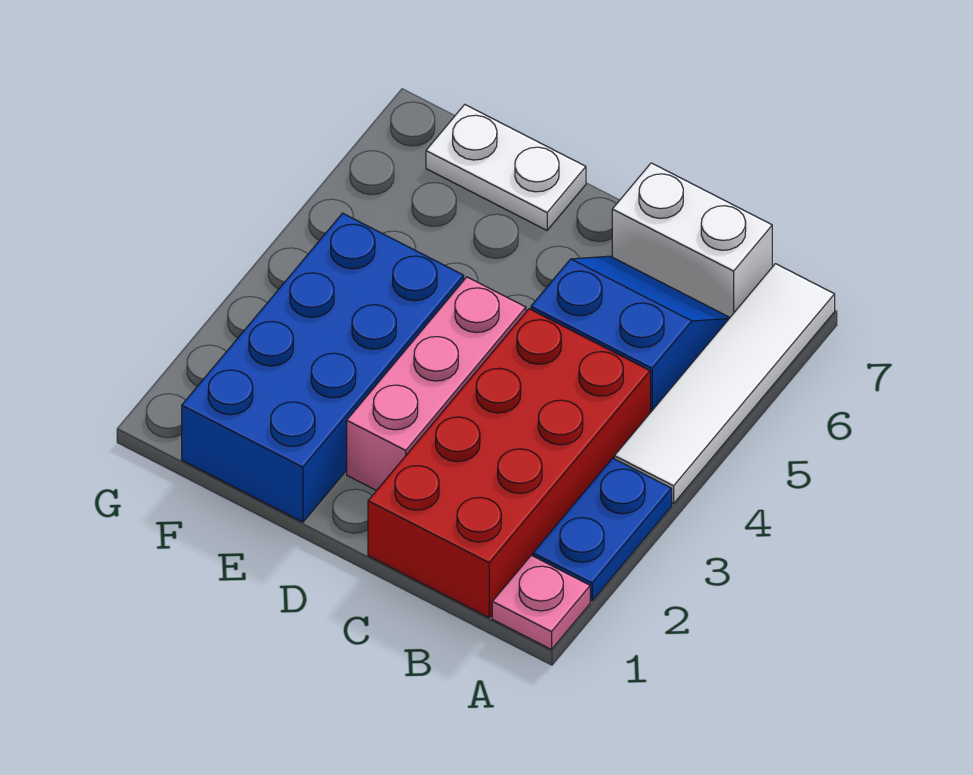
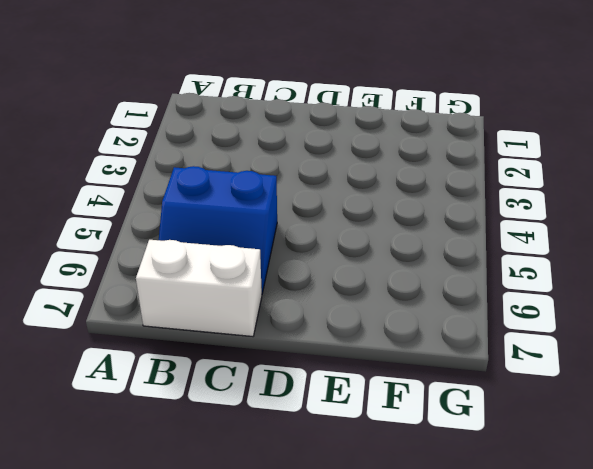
none -> pink plate A1 level 1
none -> blue plate A2:A3 level 1

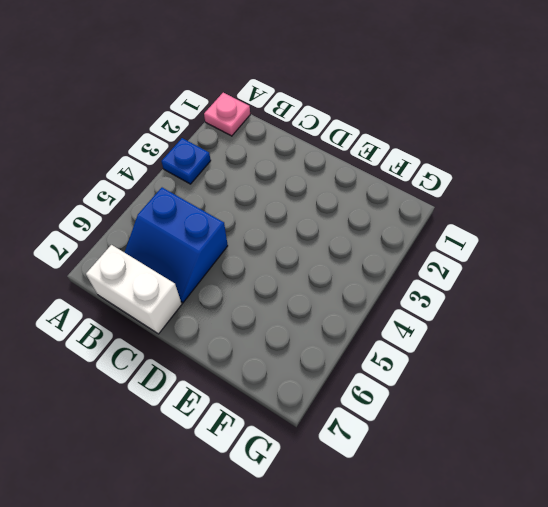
blue plate A3 level 1 -> blue plate A2:A3 level 1
none -> white tile A4:A7 level 1
none -> red brick B1:C4 level 1

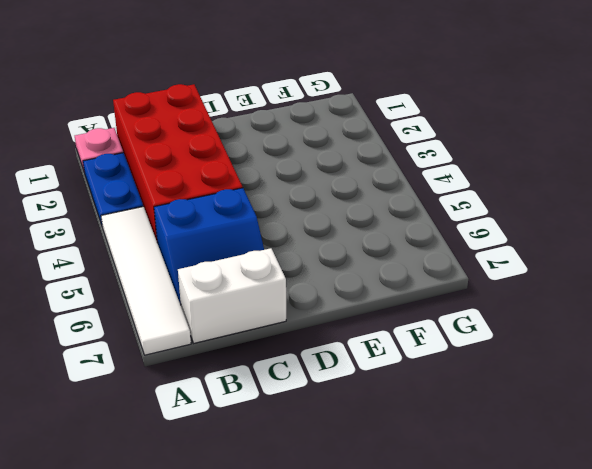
none -> pink brick D2:D4 level 1
none -> blue brick E1:F4 level 1

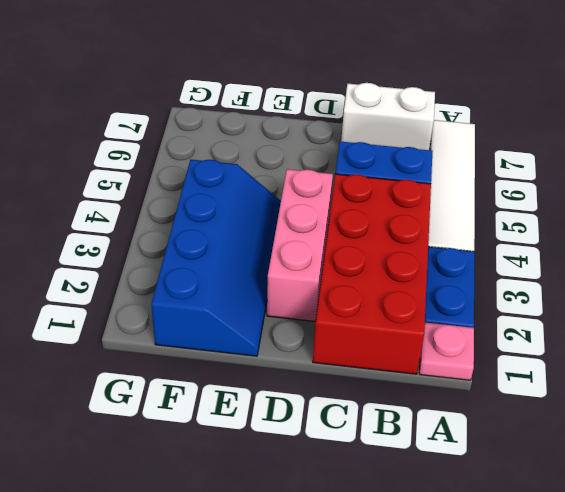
blue slope E1:F4 level 1 top F -> blue brick E1:F4 level 1
none -> white plate E7:F7 level 1

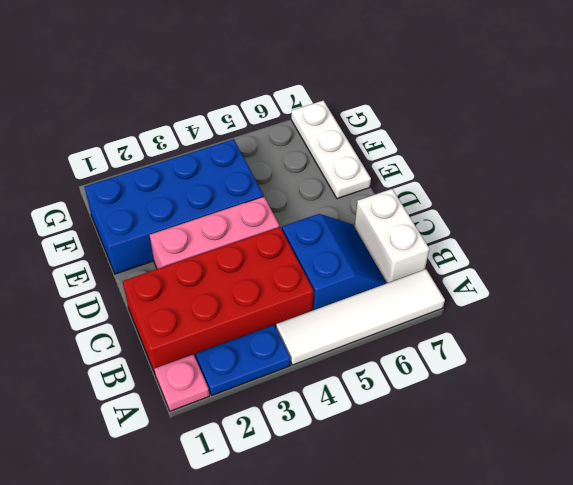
white plate E7:G7 level 1 -> white plate E7:F7 level 1

